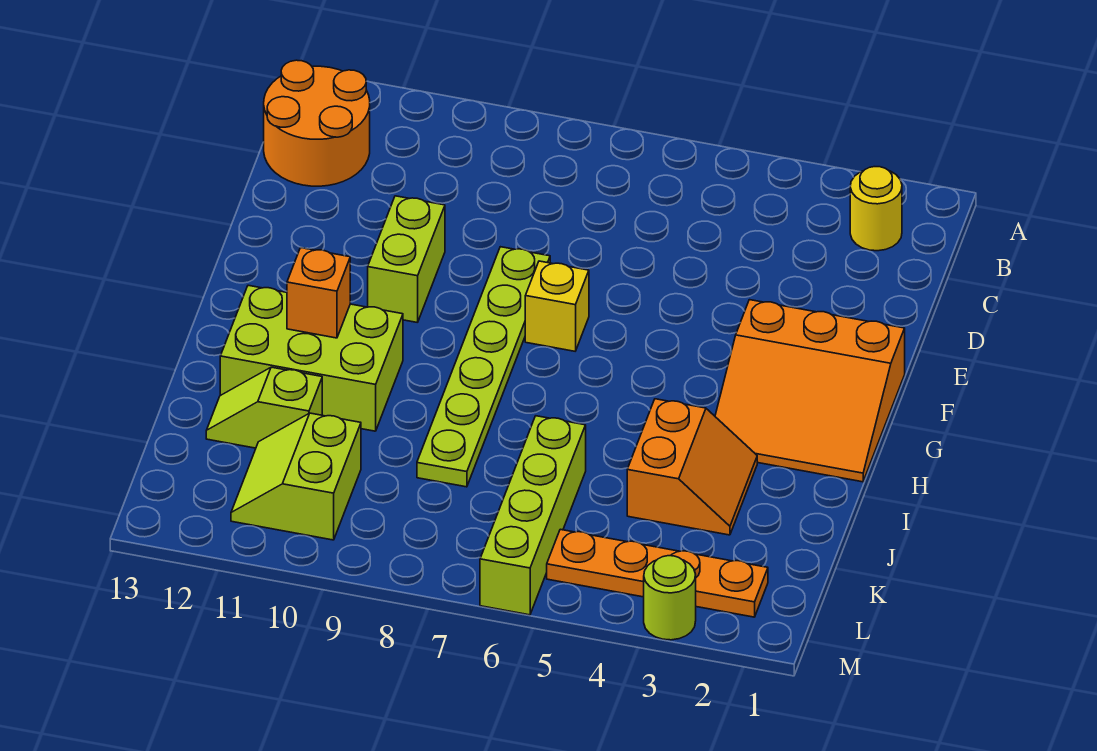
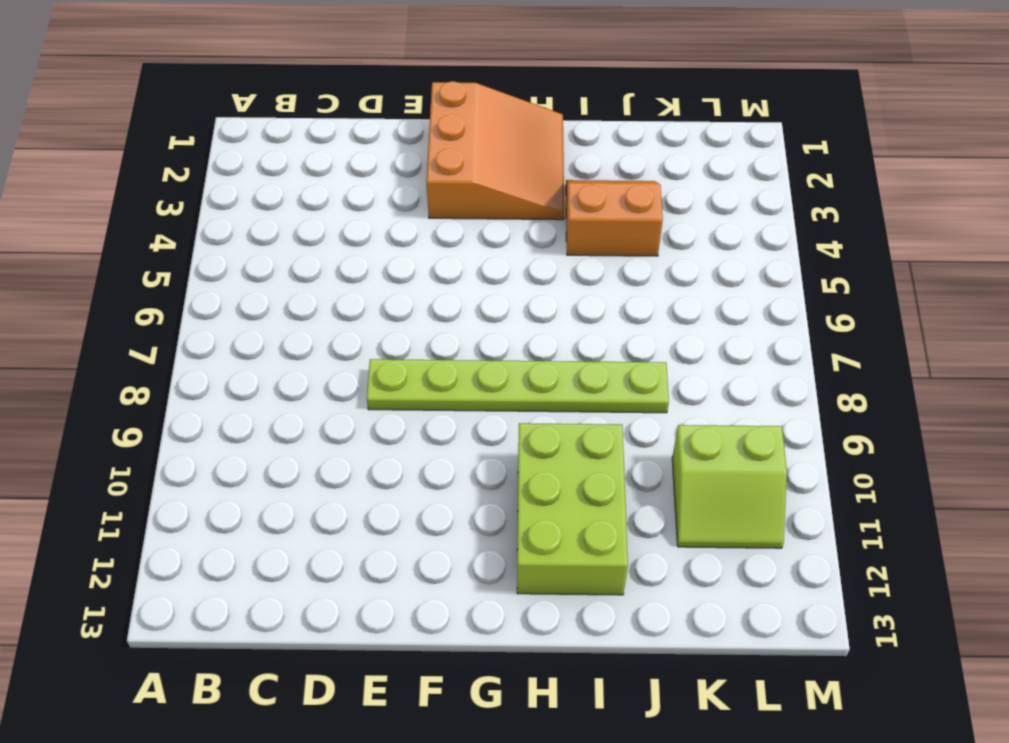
none -> yellow round brick B2 level 1
none -> orange round brick B12:C13 level 1
none -> lime brick E10:F10 level 1

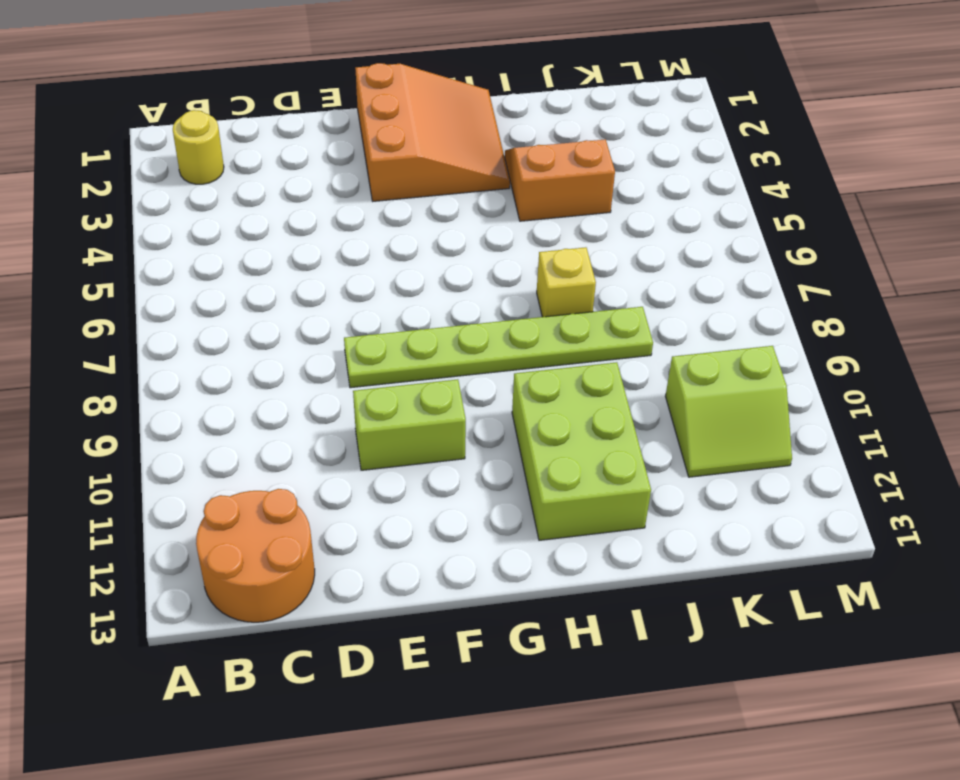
yellow brick I7 level 1 -> yellow brick F7 level 1
none -> lime brick J6:M6 level 1
none -> lime slope J11:J12 level 1 top 11
none -> orange plate L2:L5 level 1

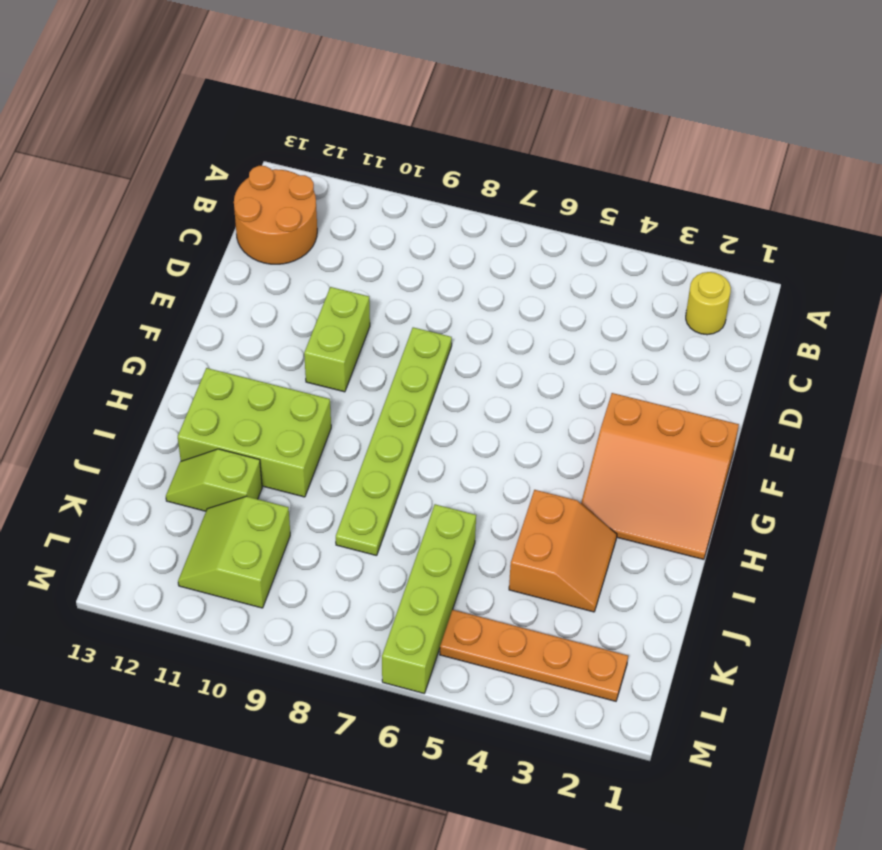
none -> yellow brick F7 level 1
none -> lime round brick M3 level 1
none -> orange brick H11 level 2

